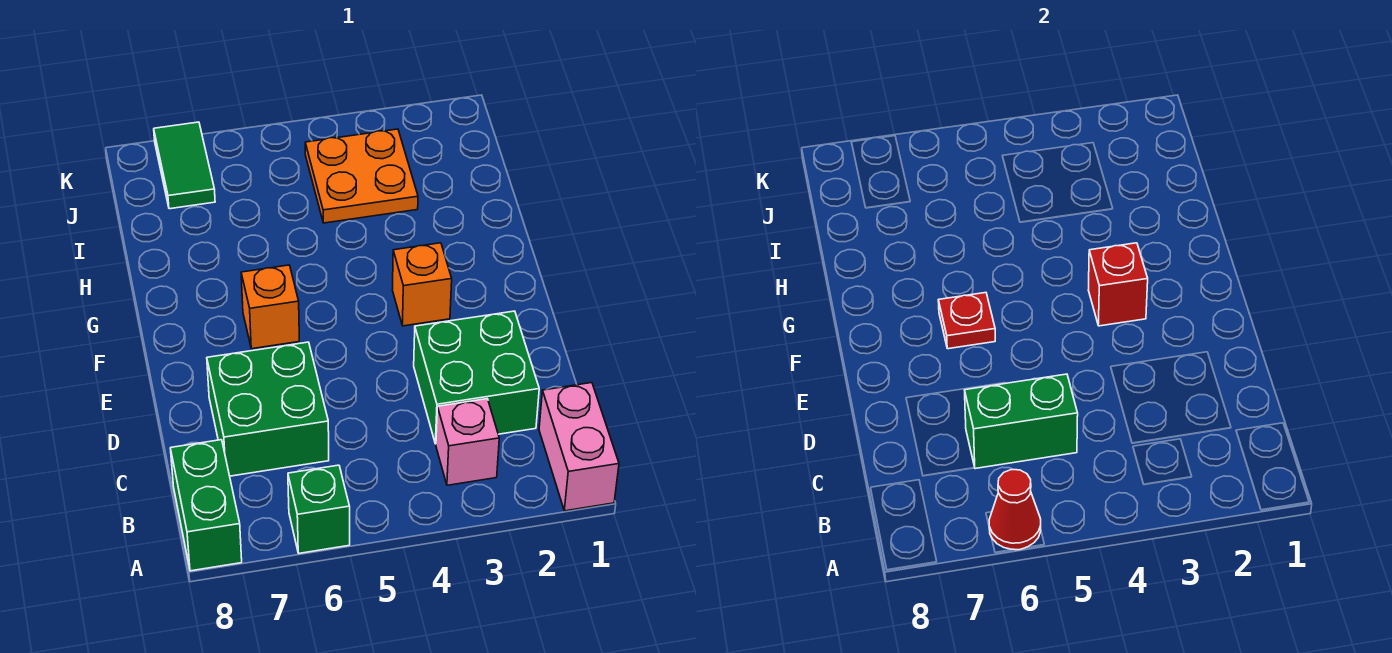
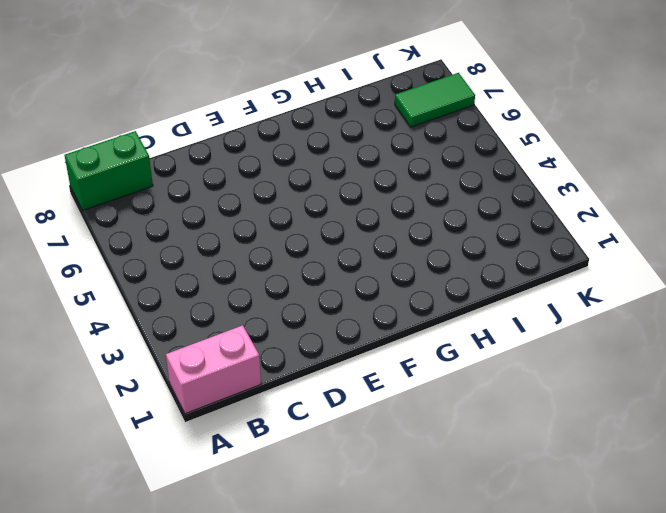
none -> green brick A6 level 1
none -> pink brick B3 level 1
none -> green brick C2:D3 level 1

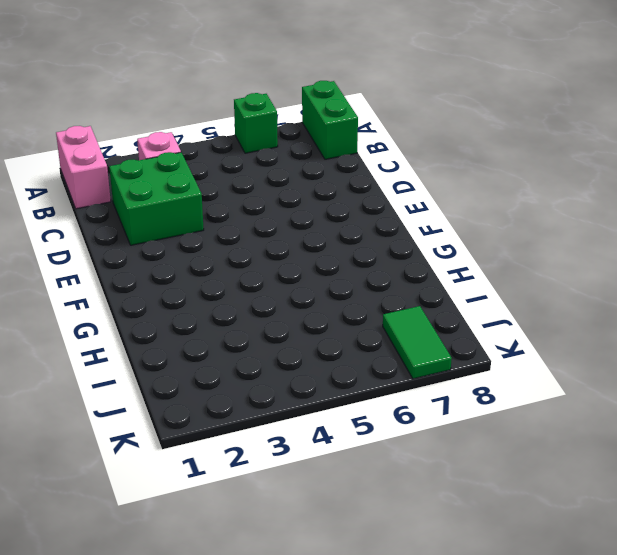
none -> green brick C6:D7 level 1
none -> orange brick F3 level 1
none -> orange brick F6 level 1

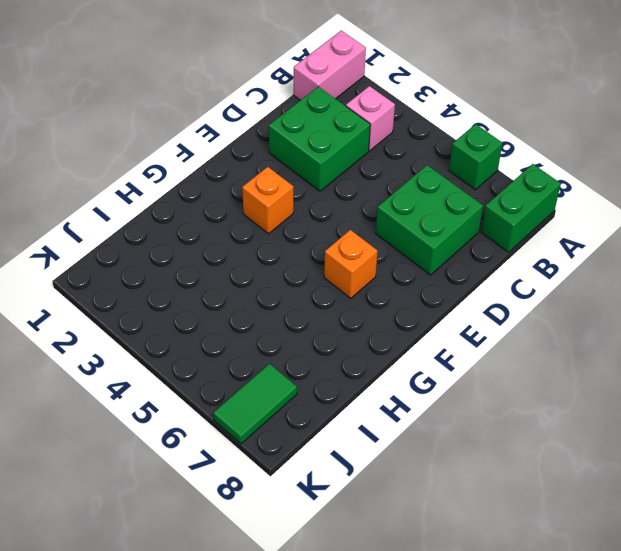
none -> orange plate I3:J4 level 1
none -> red cone A6 level 2
none -> green brick C5:C6 level 2

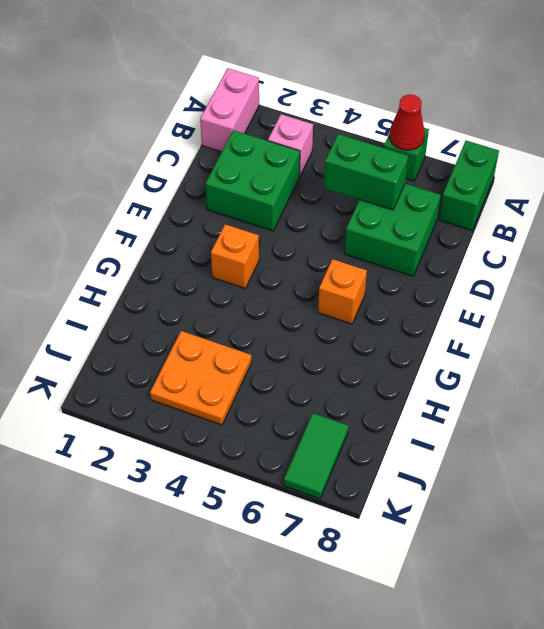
none -> red brick F3 level 2
none -> red plate F6 level 2

